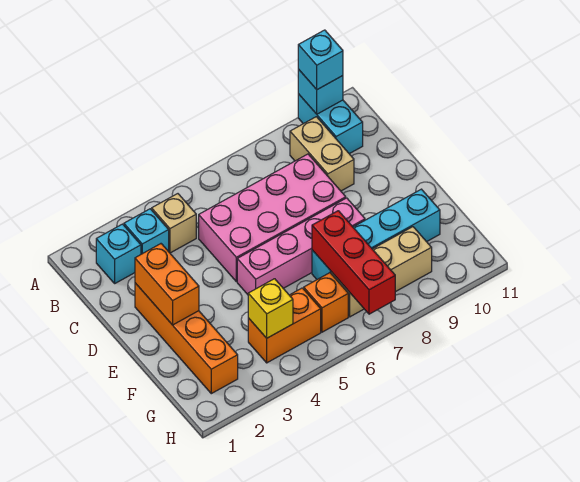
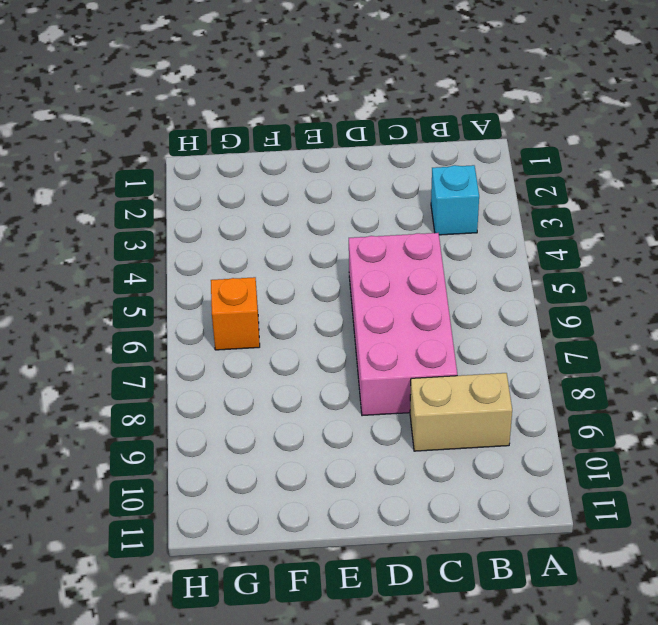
none -> cyan brick A10:B10 level 1
none -> cyan brick B2 level 1
none -> tan brick B4 level 1

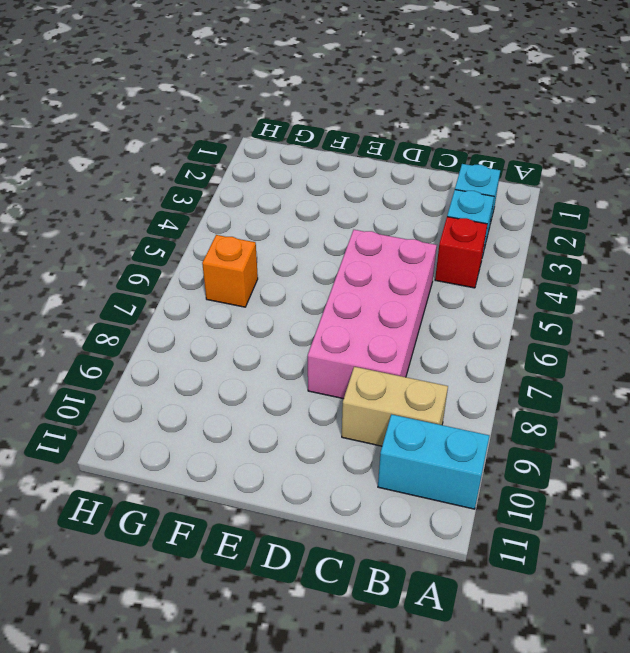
red brick B4 level 1 -> tan brick B4 level 1
none -> orange brick D2:G2 level 1
none -> pink brick E5:E8 level 1
none -> cyan brick F7:F10 level 1

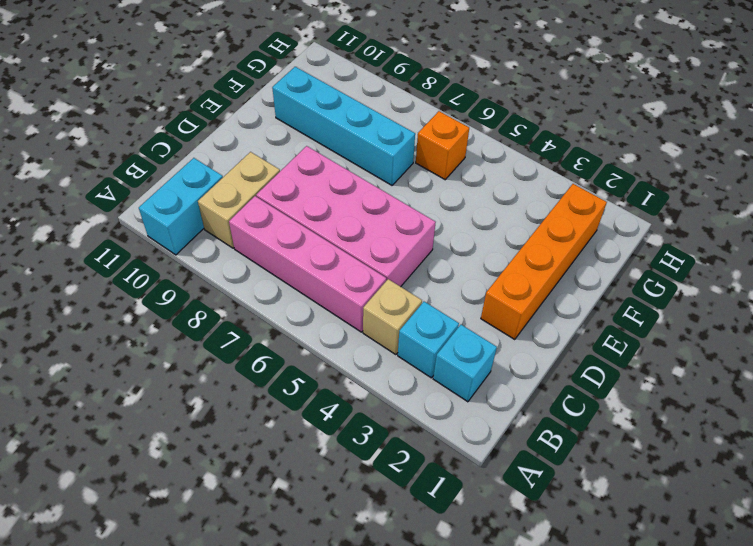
pink brick B5:B8 level 1 -> pink brick E5:E8 level 1
none -> orange brick G4:G5 level 1
none -> tan brick G7:G9 level 1
none -> cyan brick A10 level 2

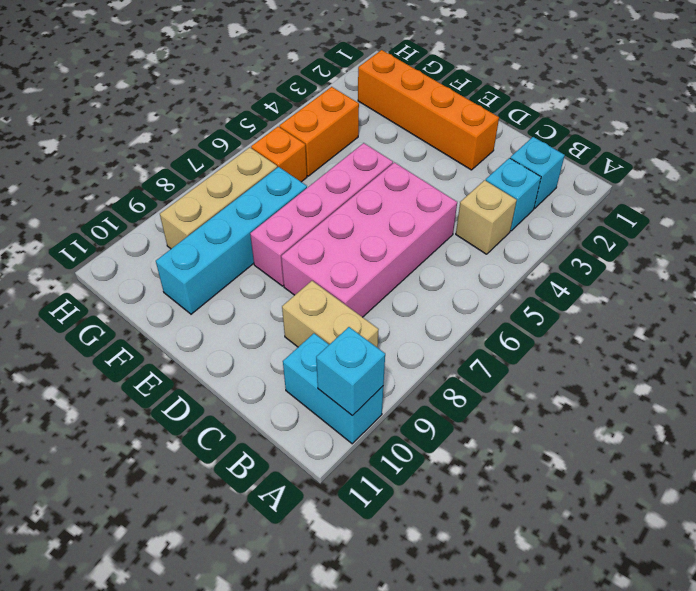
none -> orange brick D2:E2 level 2
none -> red brick F7:H7 level 2
none -> yellow brick G4 level 2

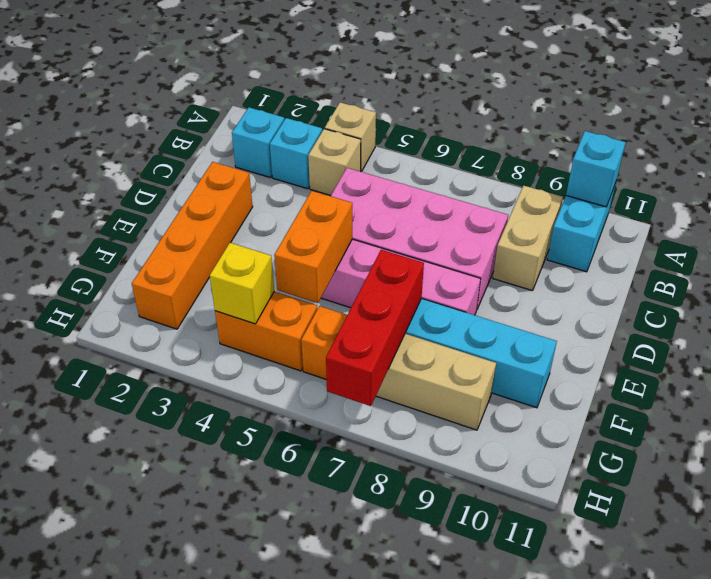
tan brick A4 level 1 -> none
orange brick E5:F5 level 2 -> orange brick D2:E2 level 2
none -> cyan brick A10 level 3

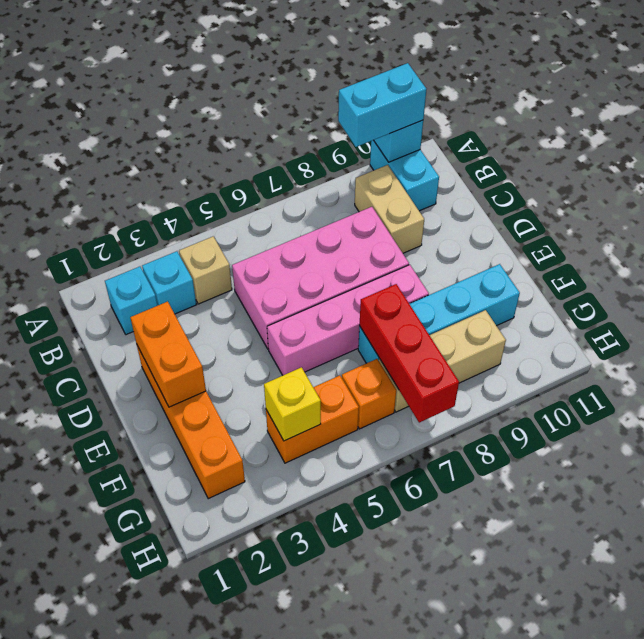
cyan brick A9:A10 level 3 -> cyan brick A10 level 3

